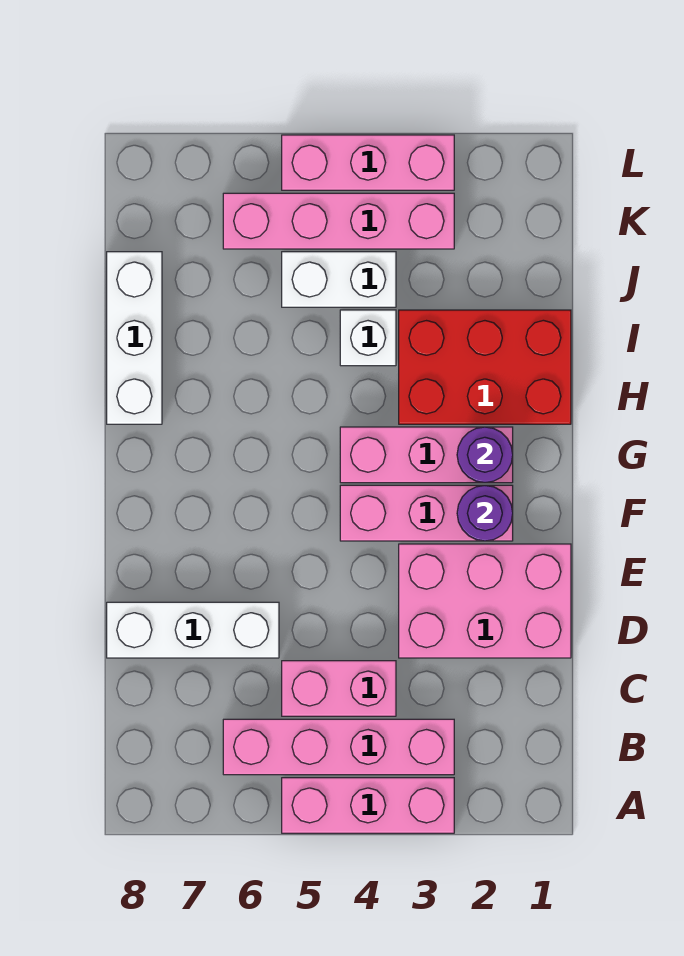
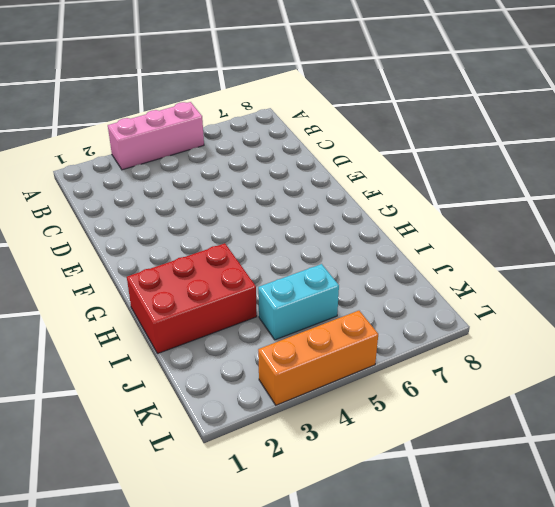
cyan brick J4:J5 level 1 -> white brick J4:J5 level 1
orange brick L3:L5 level 1 -> pink brick L3:L5 level 1
none -> pink brick B3:B6 level 1
none -> pink brick C4:C5 level 1
none -> pink brick D1:E3 level 1

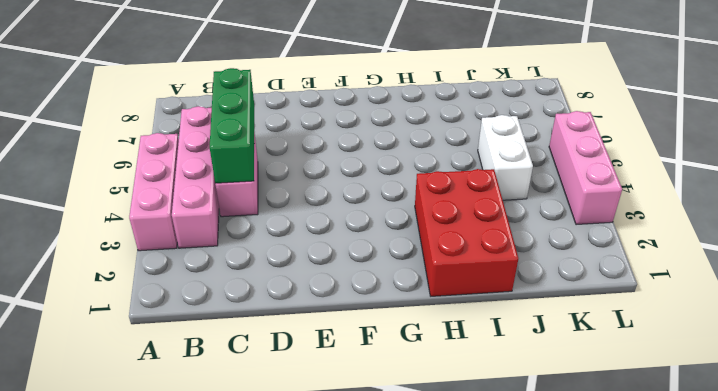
green brick C4:C6 level 2 -> none
none -> pink brick D1:E3 level 1
none -> white brick D6:D8 level 1
none -> pink brick F2:F4 level 1

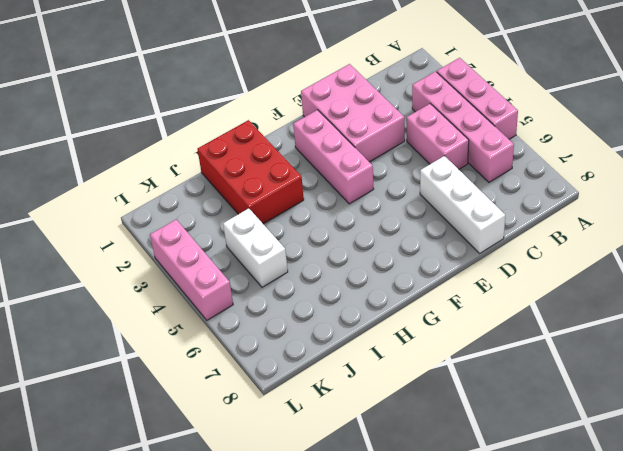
none -> pink brick G2:G4 level 1
none -> white brick H8:J8 level 1
none -> white brick I4 level 1

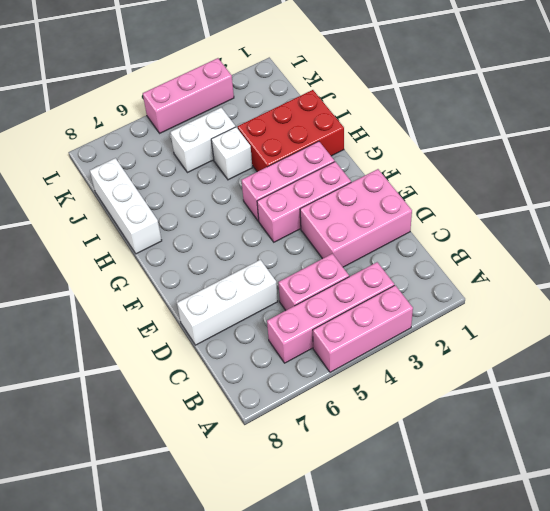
none -> pink brick K3:K6 level 1
none -> purple round brick F2 level 2
none -> purple round brick G2 level 2

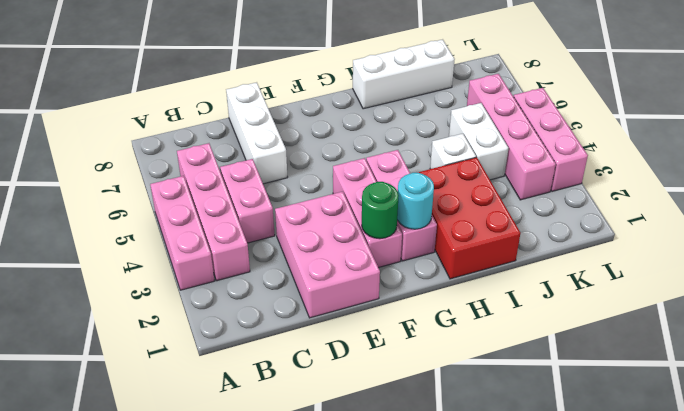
green round brick F2 level 2 -> purple round brick F2 level 2
cyan round brick G2 level 2 -> purple round brick G2 level 2

